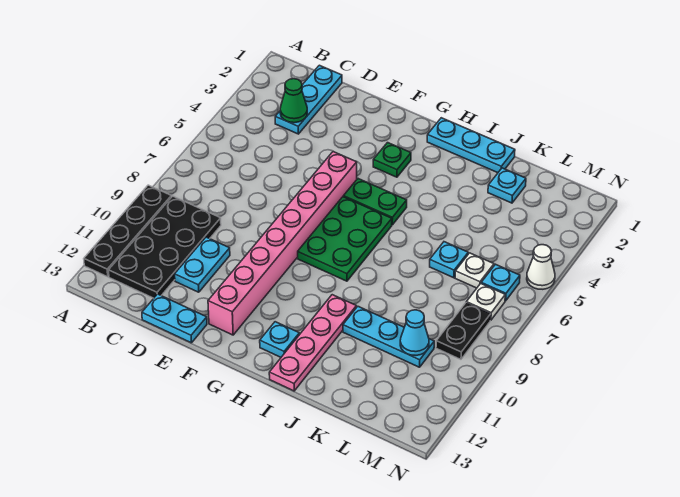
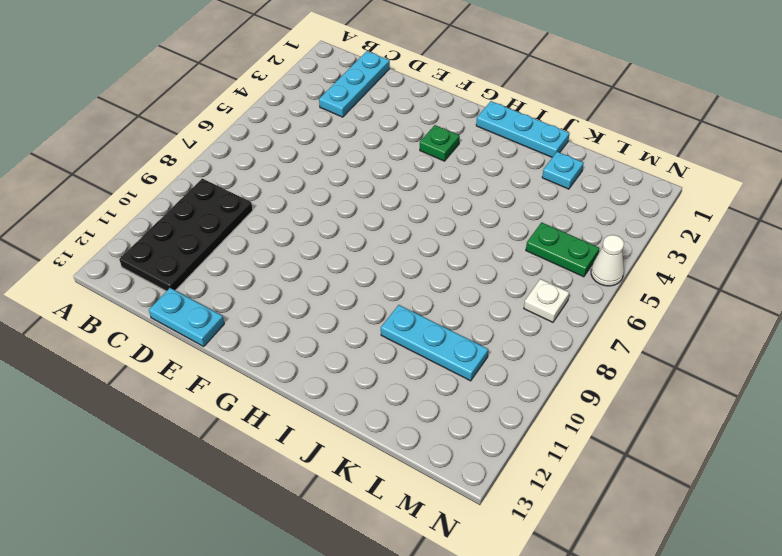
green plate L5:M5 level 1 -> green plate G5:H5 level 1
none -> black plate A9:A12 level 1
none -> cyan plate D10:D11 level 1
none -> pink brick F5:F12 level 1

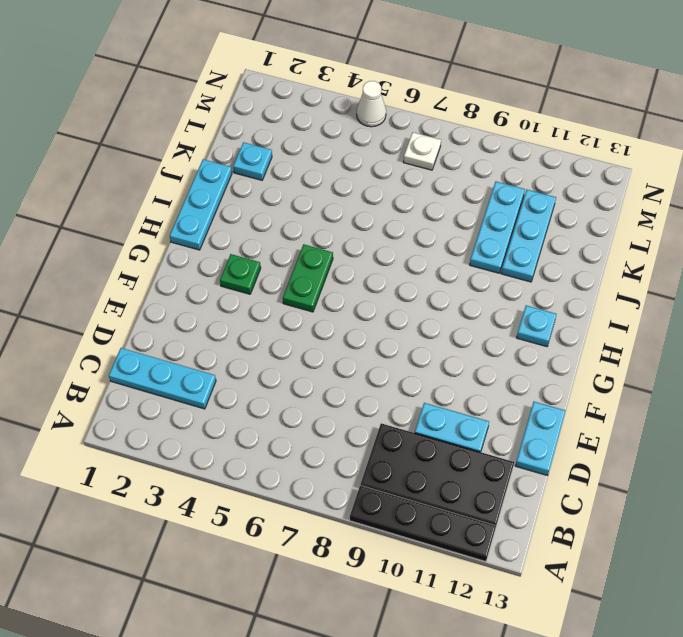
cyan plate J11:L11 level 1 -> none
none -> pink brick F5:F12 level 1
none -> green plate G6:H8 level 1
none -> pink plate I10:I13 level 1

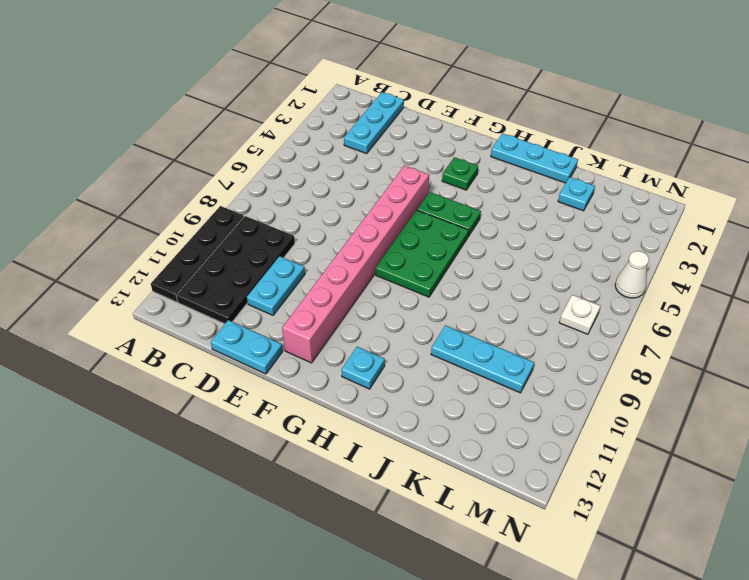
none -> pink plate I10:I13 level 1
none -> cyan plate K6 level 1
none -> white plate L6 level 1

